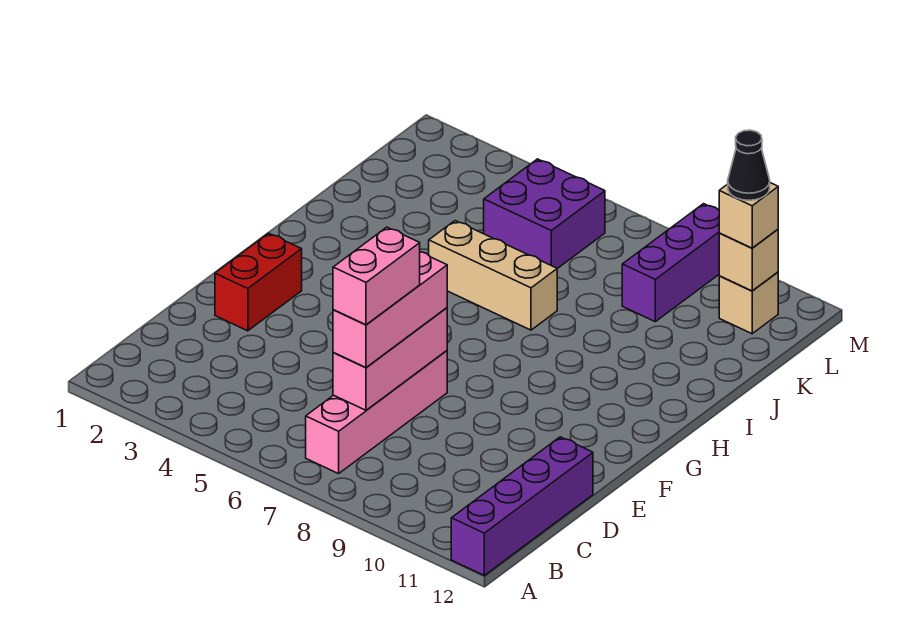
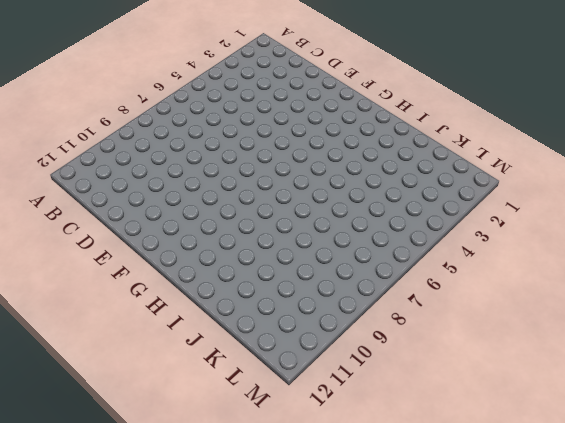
none -> purple brick A12:D12 level 1
none -> pink brick B7:E7 level 1
none -> red brick E2:F2 level 1

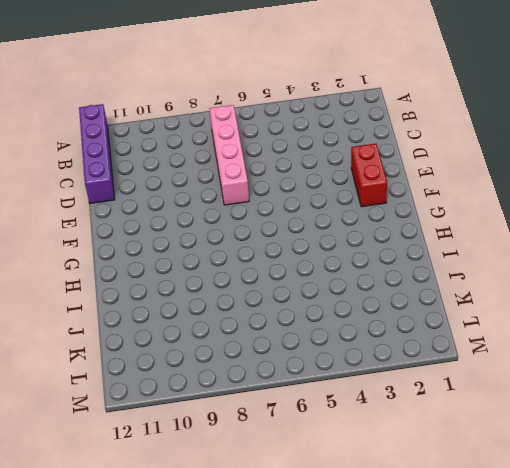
none -> tan brick I5:I7 level 1
none -> purple brick K5:L6 level 1
none -> purple brick K9:M9 level 1

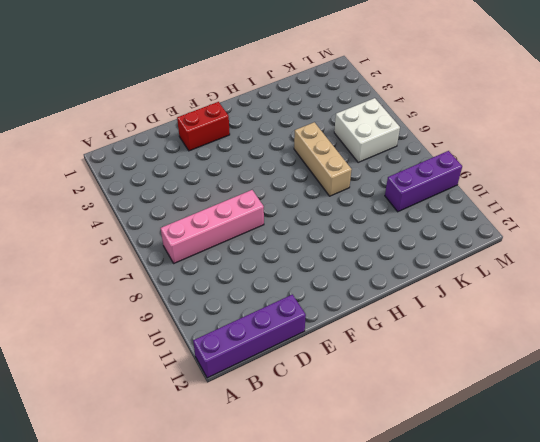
white brick K5:L6 level 1 -> purple brick K5:L6 level 1
none -> tan brick L11 level 1
none -> pink brick C7:E7 level 2
none -> tan brick L11 level 2

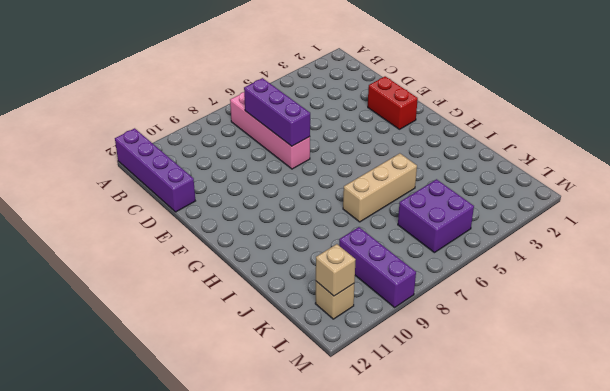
purple brick C7:E7 level 2 -> pink brick C7:E7 level 2
none -> pink brick C7:E7 level 3
none -> tan brick L11 level 3
none -> pink brick C7:D7 level 4

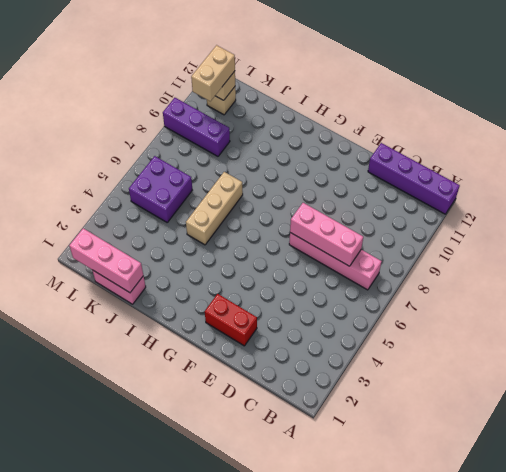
pink brick J1:K1 level 1 -> pink brick C7:D7 level 4
pink brick J1:L1 level 2 -> pink brick C7:E7 level 3
tan brick L10:L11 level 3 -> tan brick L11 level 3
none -> black cone L11 level 4

